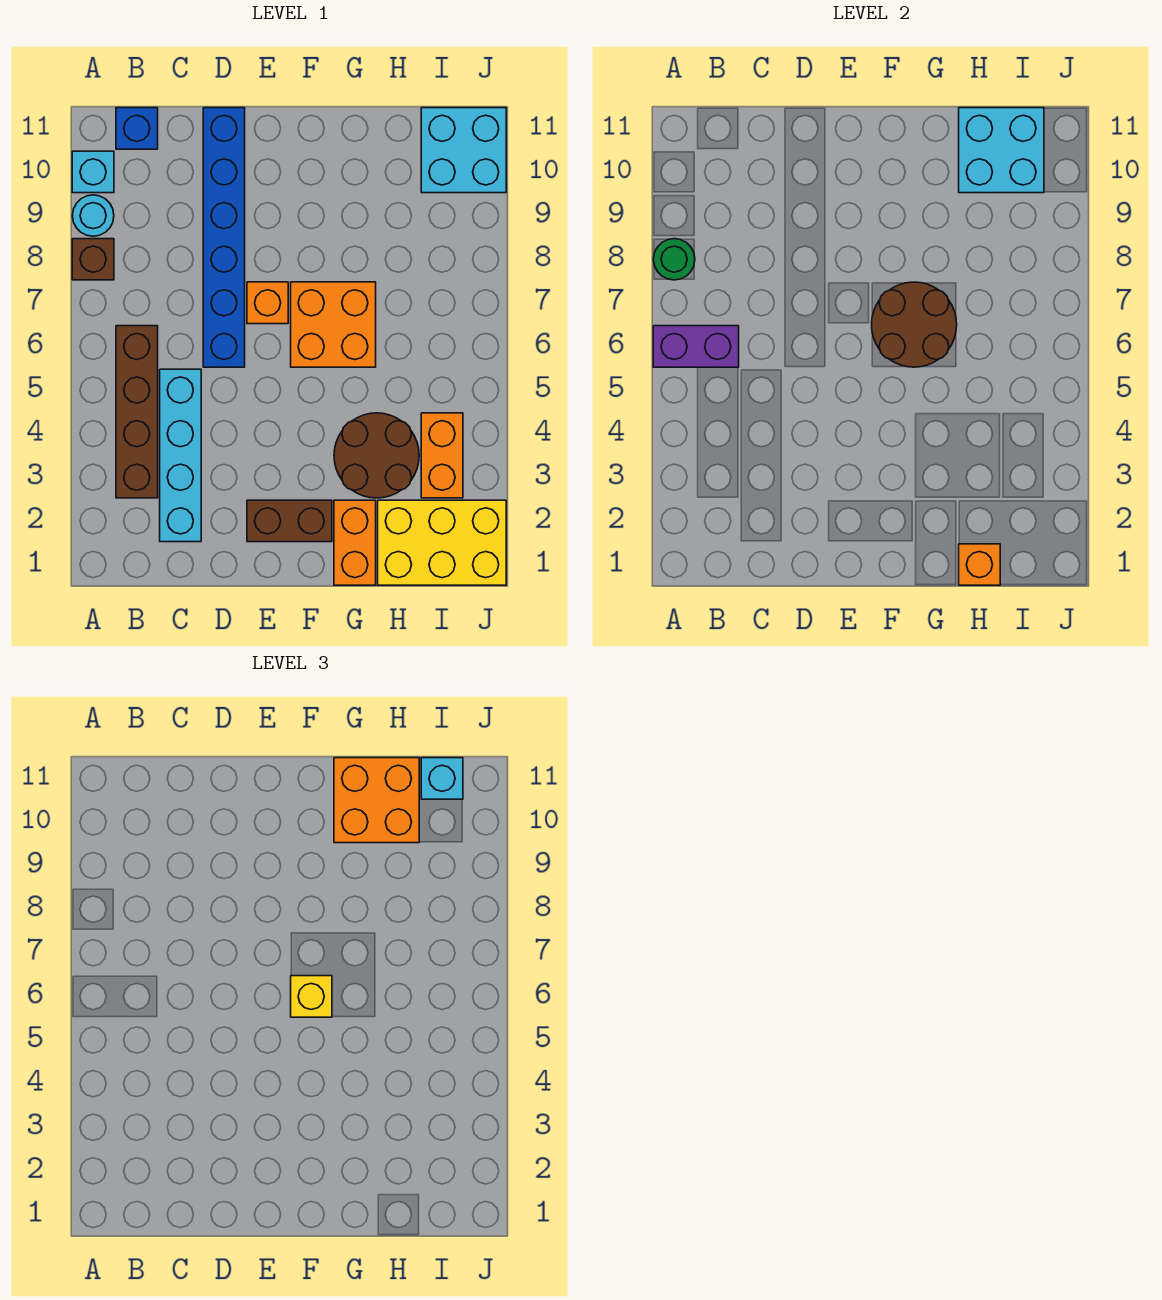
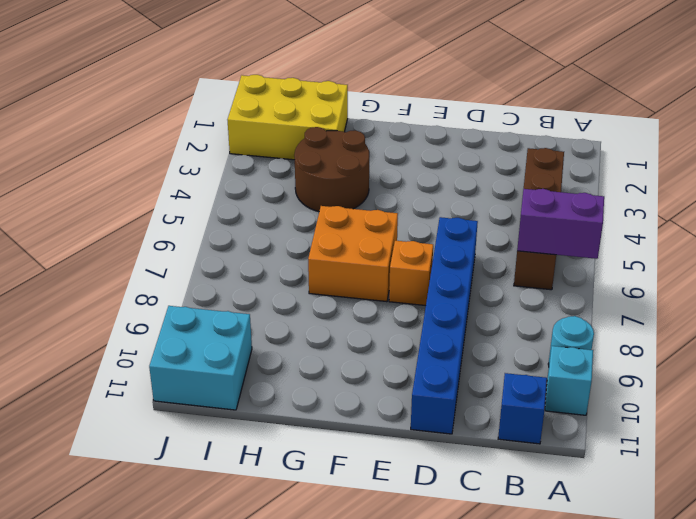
none -> brown brick A8 level 1
none -> cyan brick C2:C5 level 1
none -> brown brick E2:F2 level 1

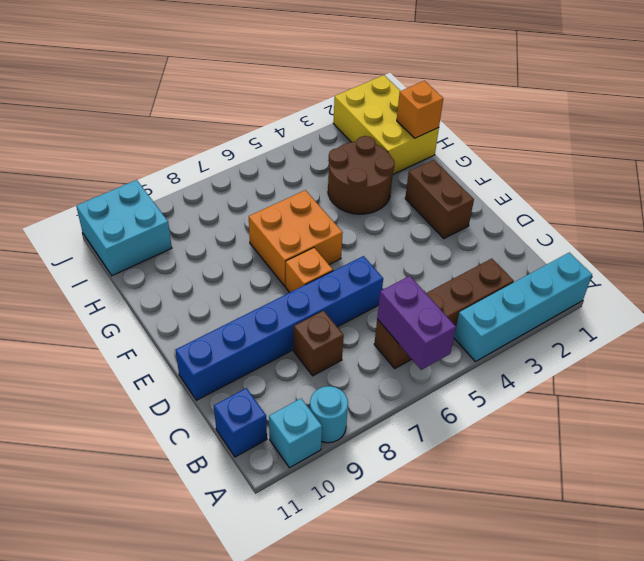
cyan brick A1:A4 level 1 -> cyan brick C2:C5 level 1
brown brick C8 level 1 -> brown brick A8 level 1
none -> orange brick G1:G2 level 1
none -> orange brick I3:I4 level 1
none -> green round brick A8 level 2

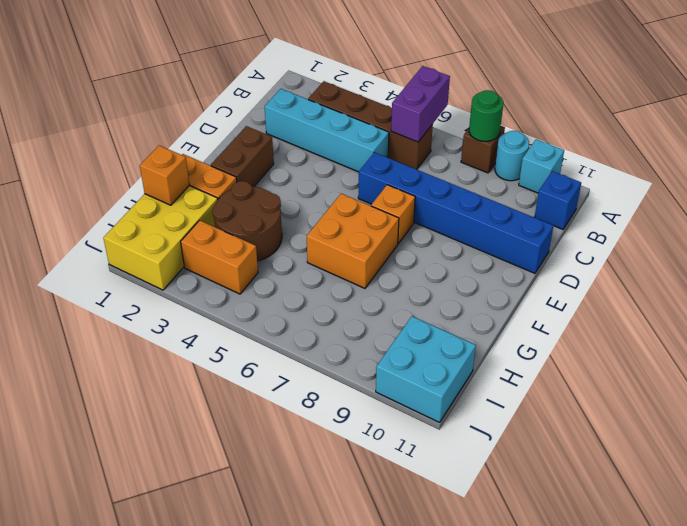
none -> brown round brick F6:G7 level 2
none -> cyan brick H10:I11 level 2
none -> yellow brick F6 level 3

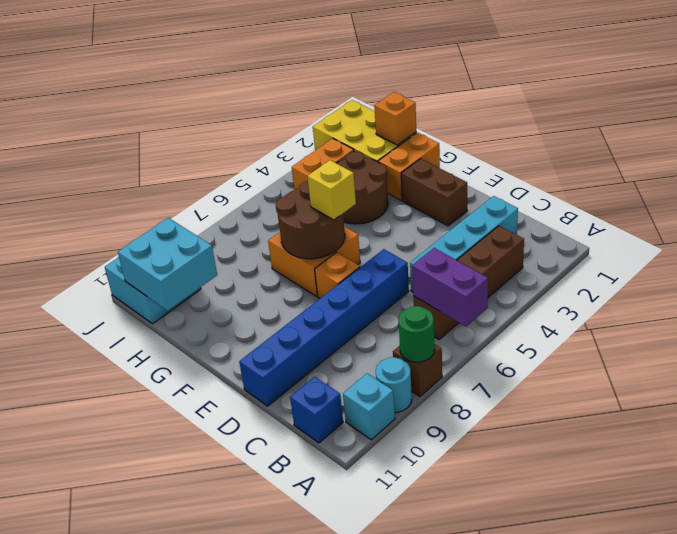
none -> orange brick G10:H11 level 3
none -> cyan brick I11 level 3

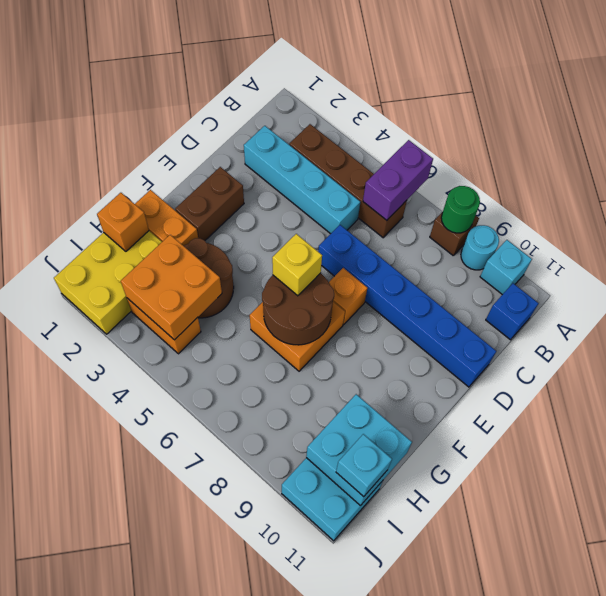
orange brick H3:I4 level 2 -> orange brick G10:H11 level 3

